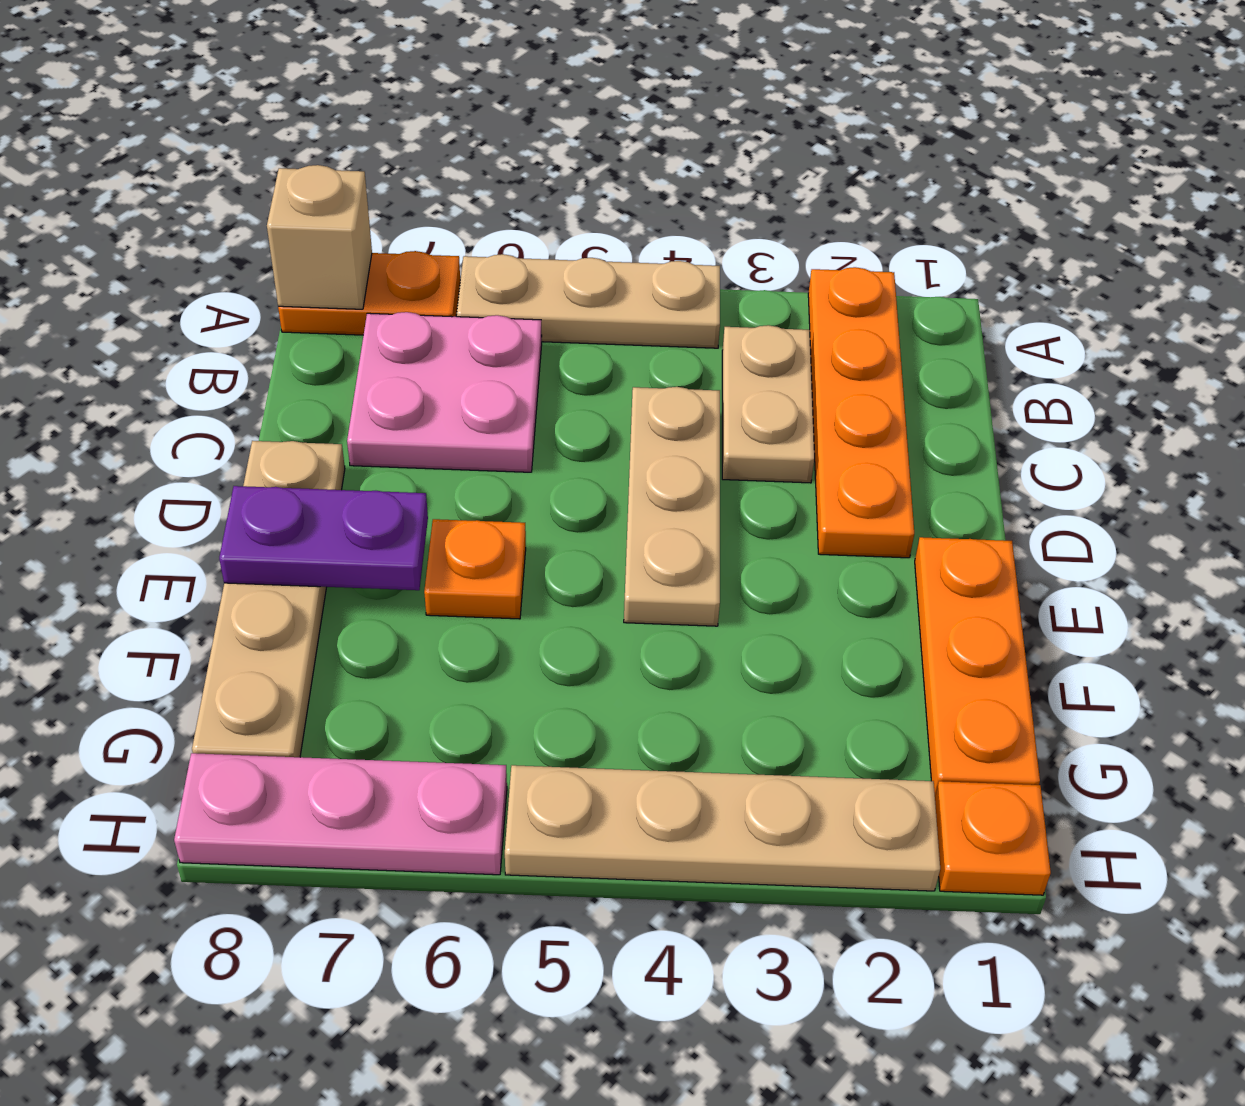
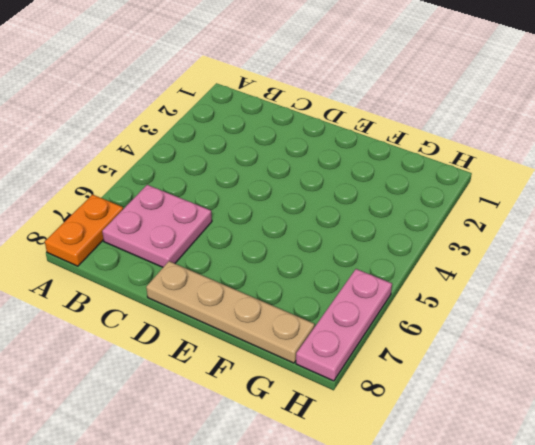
none -> orange plate A2:D2 level 1
none -> tan plate A4:A6 level 1
none -> tan plate B3:C3 level 1

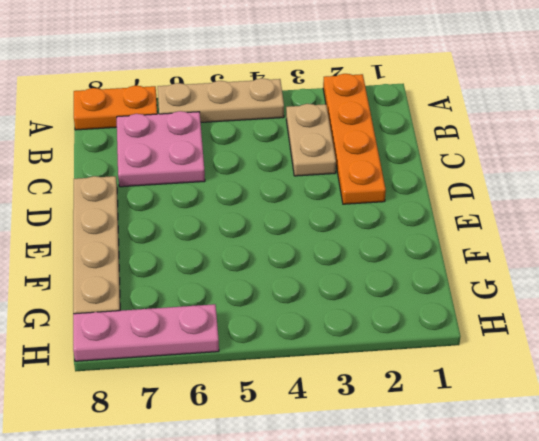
none -> tan plate C4:E4 level 1
none -> orange plate E1:G1 level 1
none -> orange plate E6 level 1

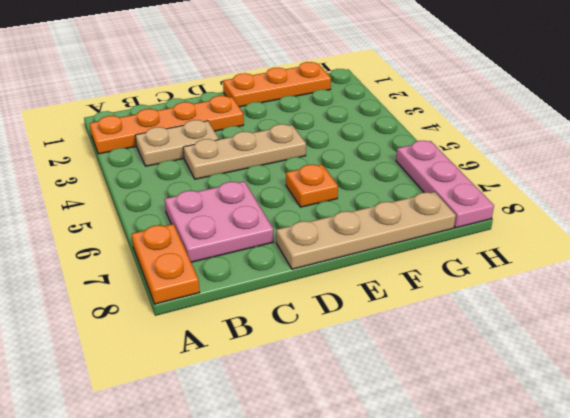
none -> tan plate A4:A6 level 1
none -> orange plate H1 level 1
none -> tan plate H2:H5 level 1

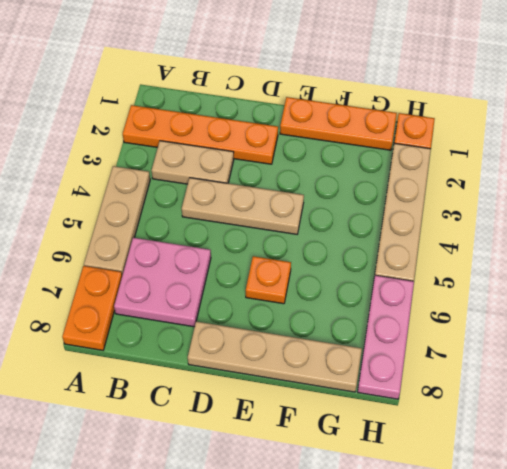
none -> tan brick A8 level 2
none -> purple plate E7:E8 level 2

